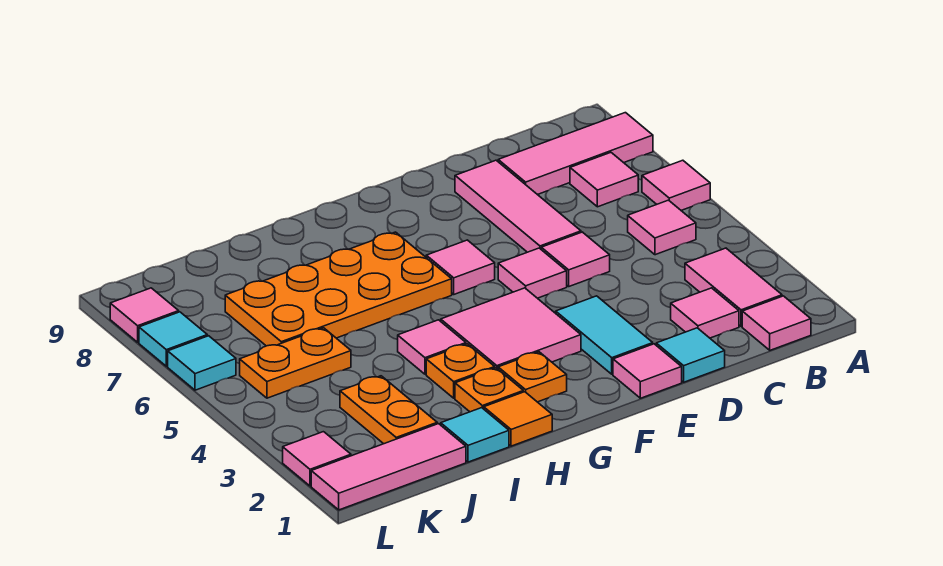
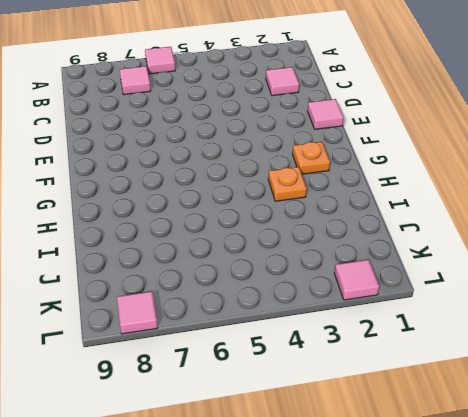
none -> pink tile A8:C8 level 1
none -> pink tile B1 level 1
none -> pink tile B2:B3 level 1

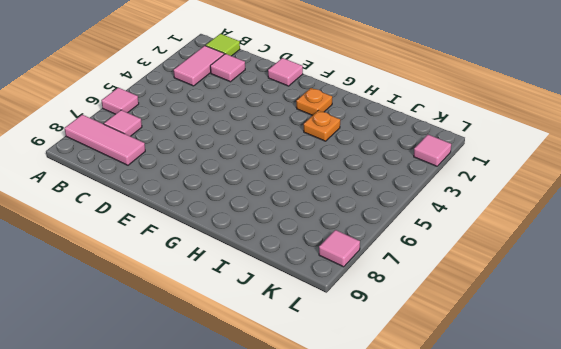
lime tile B1 level 1 -> pink tile B1 level 1
none -> pink tile B5 level 1
none -> cyan tile D1 level 1
none -> pink tile D5 level 1

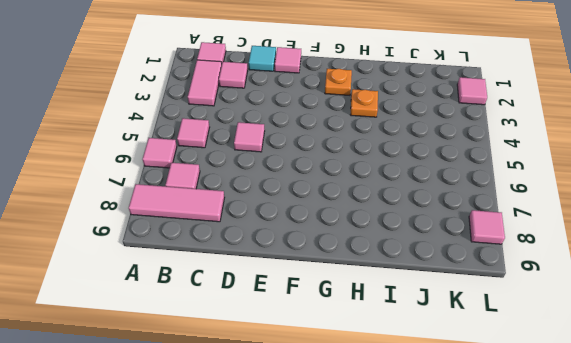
none -> pink tile D6:D8 level 1
none -> cyan tile E2:E3 level 1
none -> pink tile E5 level 1

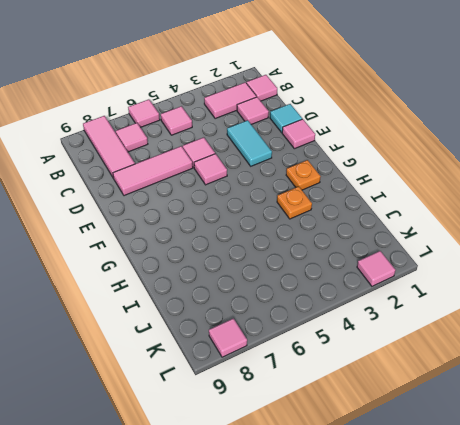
cyan tile D3:E3 level 1 -> cyan tile E2:E3 level 1
none -> pink tile F3:G4 level 1
none -> pink tile F6 level 1
none -> orange plate G6:J7 level 1

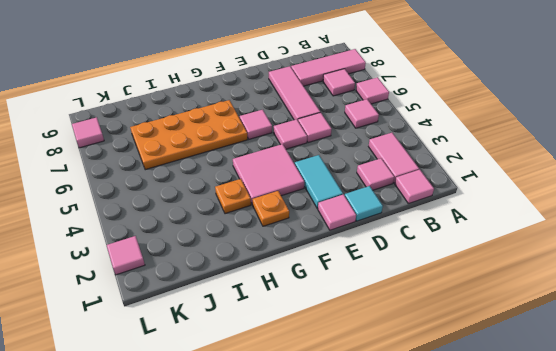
none -> orange tile H1 level 1
none -> orange plate H2 level 1
none -> pink tile H4 level 1

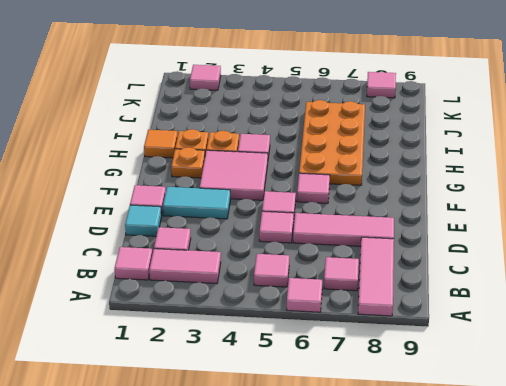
none -> cyan tile I1 level 1
none -> pink tile J1:L1 level 1
none -> orange plate J2:J3 level 1

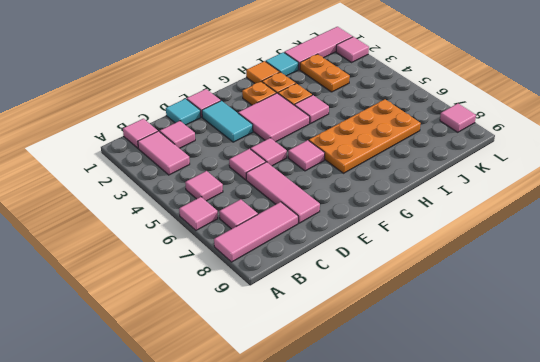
none -> orange plate J5:K5 level 1
none -> cyan tile L6 level 1
none -> cyan tile L7 level 1

